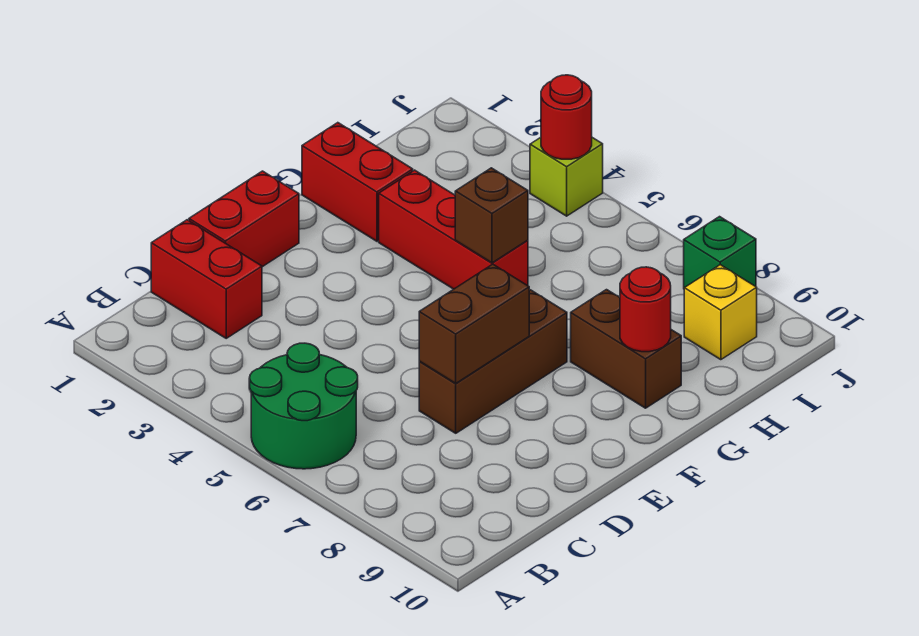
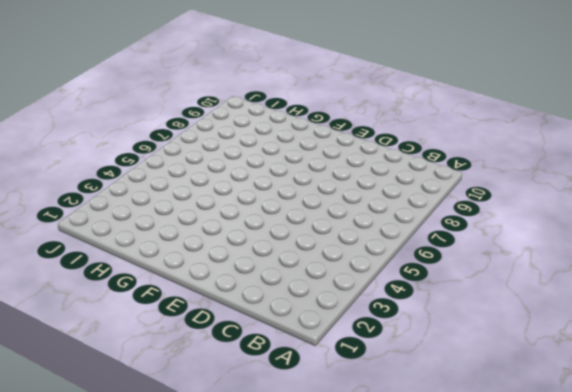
none -> green round brick A5:B6 level 1
none -> red brick C1:C2 level 1
none -> red brick D1:E1 level 1

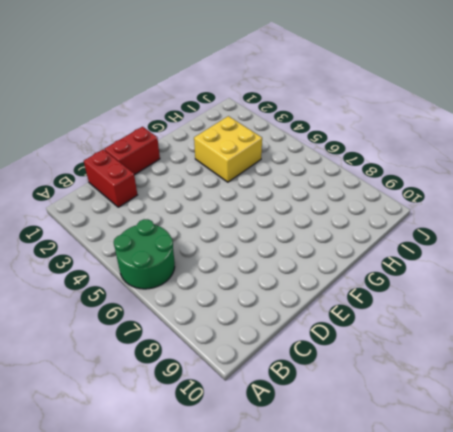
yellow brick G3:H4 level 1 -> red brick G3:G5 level 1
none -> brown brick D7:F7 level 1
none -> red brick G1:G2 level 1
none -> brown brick G8:G9 level 1

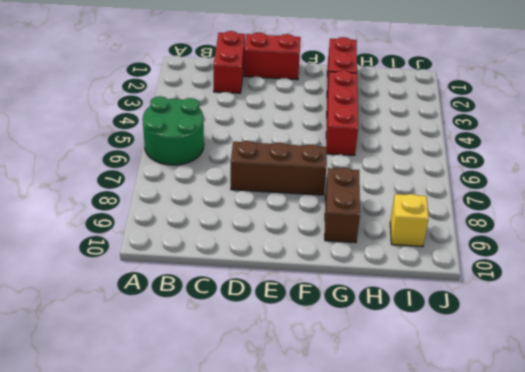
none -> lime brick J4 level 1
none -> green brick J8 level 1
none -> brown brick D7:E7 level 2

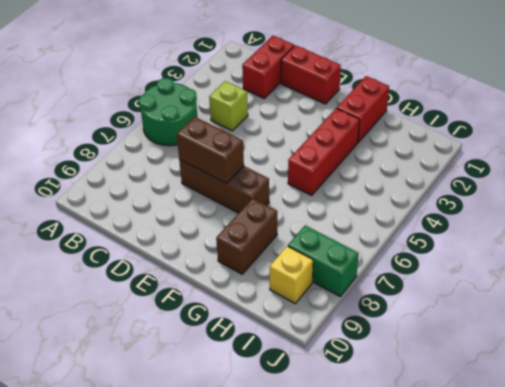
lime brick C4 level 1 -> lime brick J4 level 1
green brick I8:J8 level 1 -> green brick J8 level 1
none -> brown brick G5 level 2
none -> red round brick G9 level 2
none -> red round brick J4 level 2

